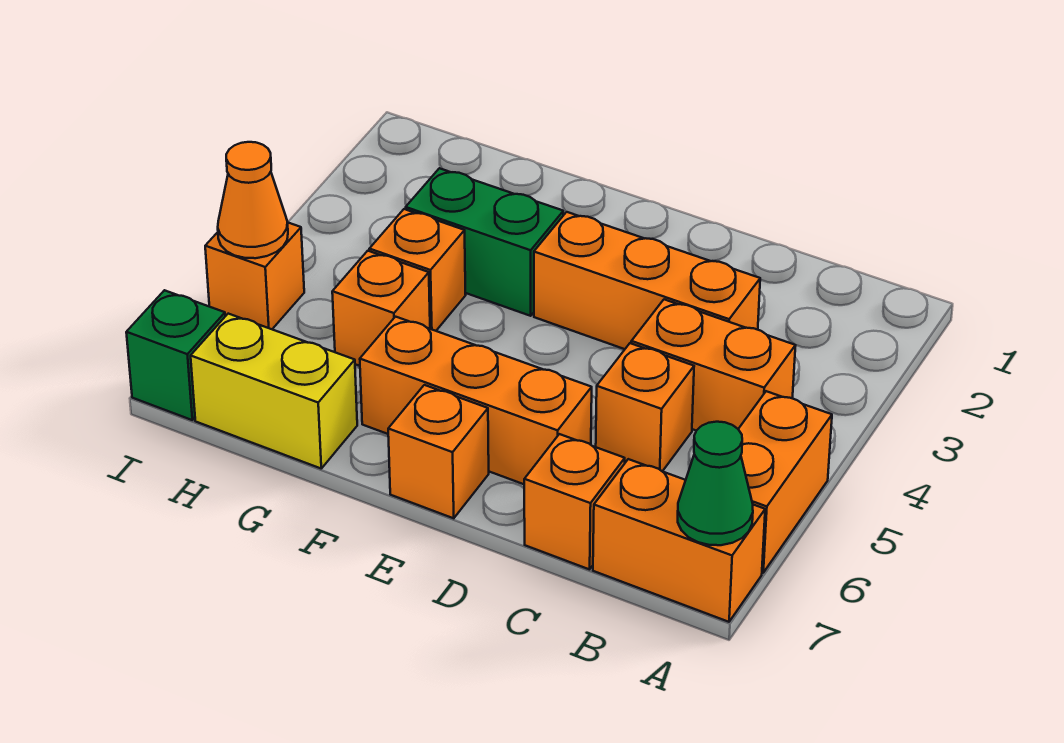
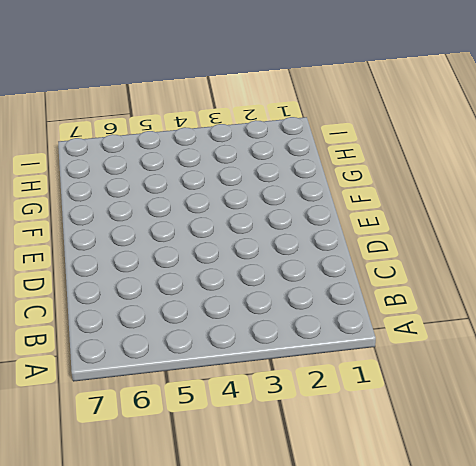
none -> orange brick A5:A6 level 1
none -> orange brick A7:B7 level 1
none -> orange brick B4:C4 level 1

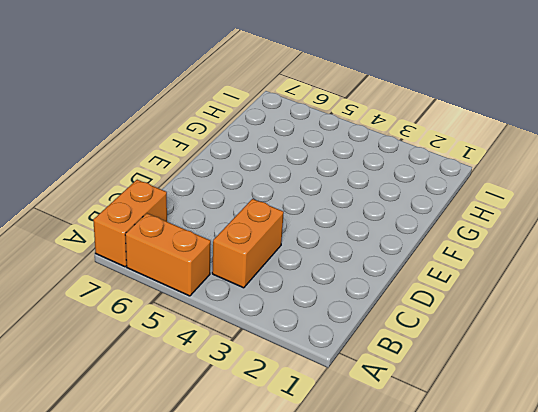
none -> orange brick C3:E3 level 1
none -> orange brick C5 level 1
none -> orange brick C7 level 1

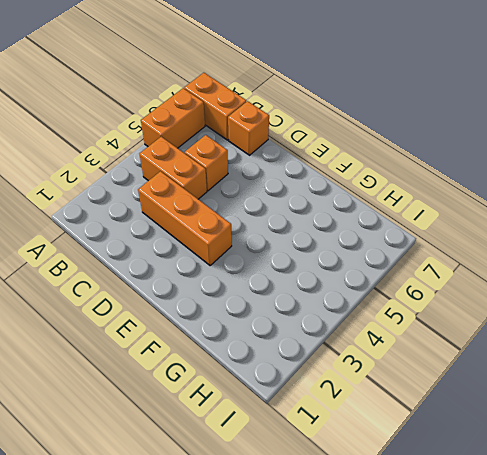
none -> orange brick D6:F6 level 1
none -> orange brick E7 level 1
none -> green brick F3:G3 level 1

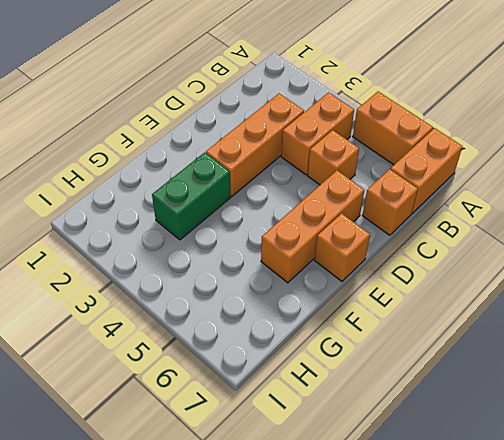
none -> orange brick G4 level 1
none -> orange brick G5 level 1
none -> yellow brick G7:H7 level 1

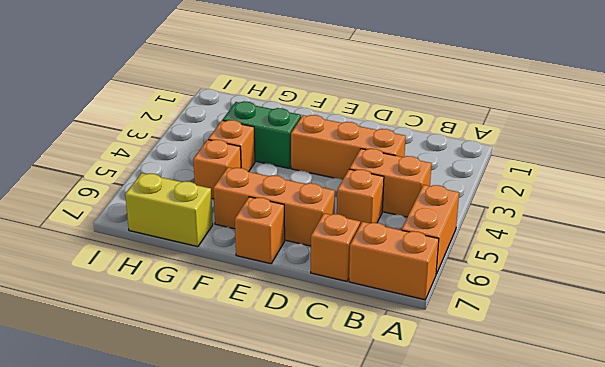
none -> orange brick I5 level 1
none -> green brick I7 level 1
none -> green cone A7 level 2

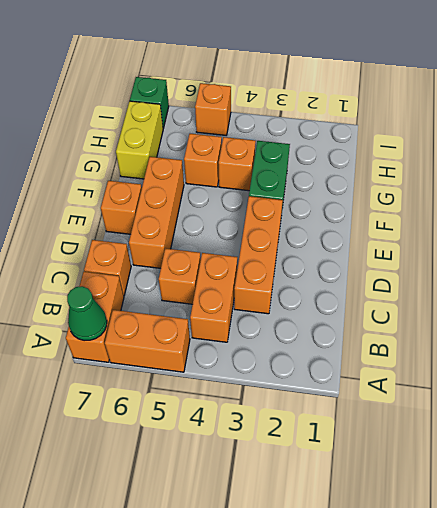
none -> orange cone I5 level 2

